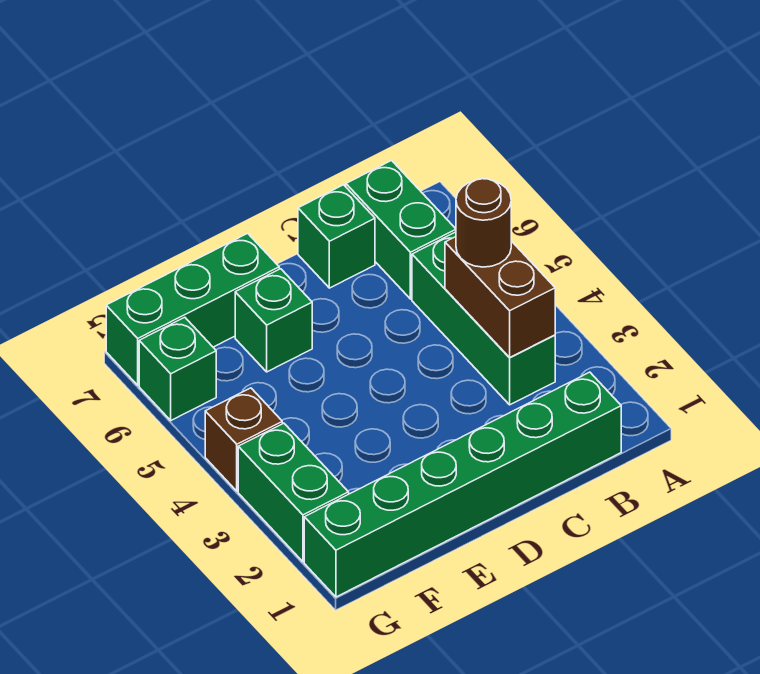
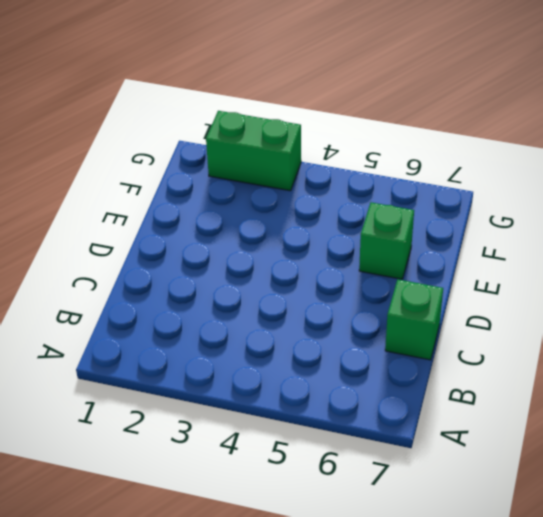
none -> green brick B1:G1 level 1
none -> green brick B3:B5 level 1

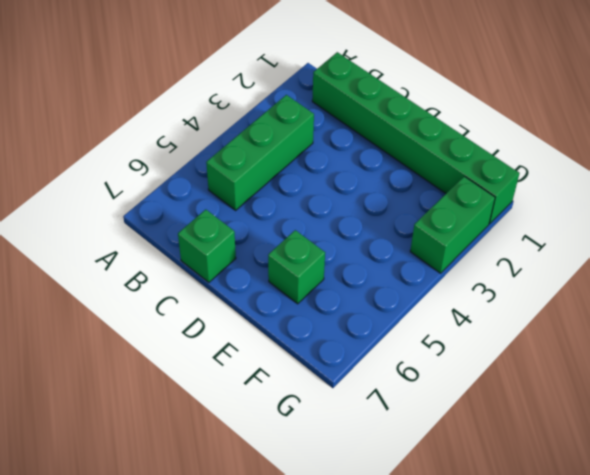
none -> green brick B6:B7 level 1
none -> green brick E7:G7 level 1

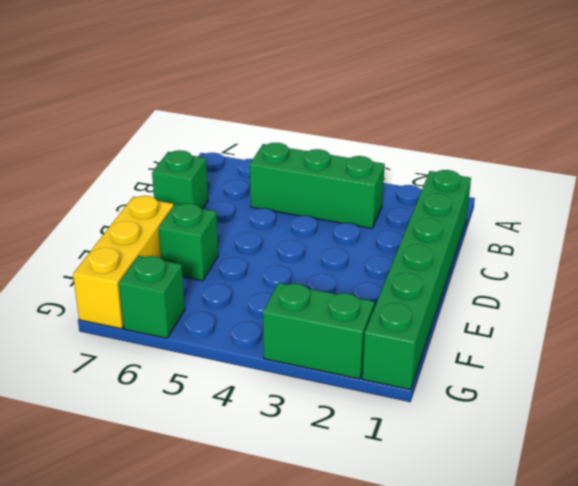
yellow brick E7:G7 level 1 -> green brick E7:G7 level 1
none -> green brick B6:B7 level 1
none -> brown brick G4 level 1

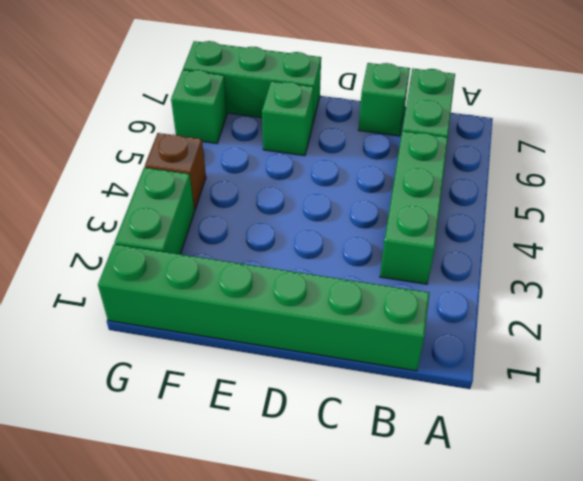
none -> brown brick B3:B4 level 2
none -> brown round brick B4 level 3

